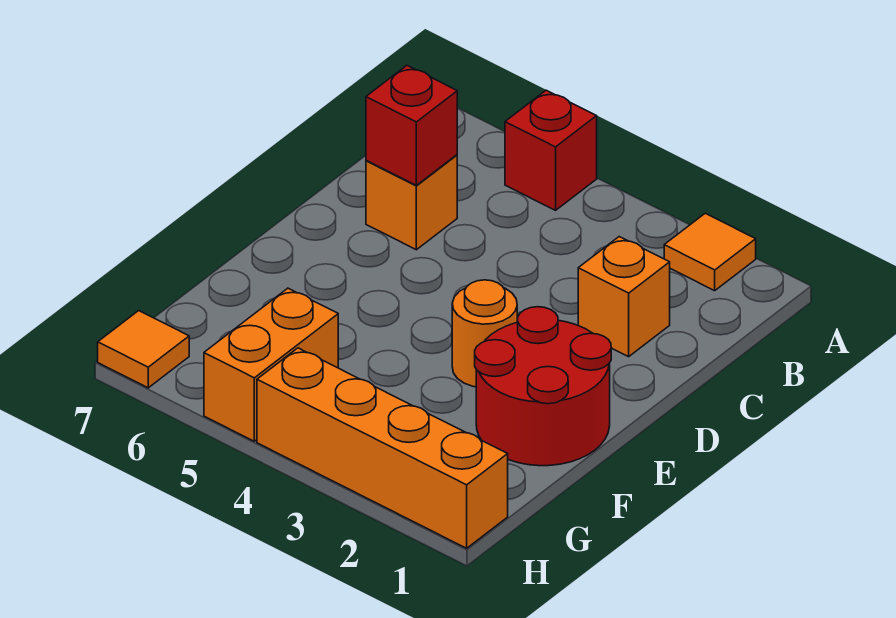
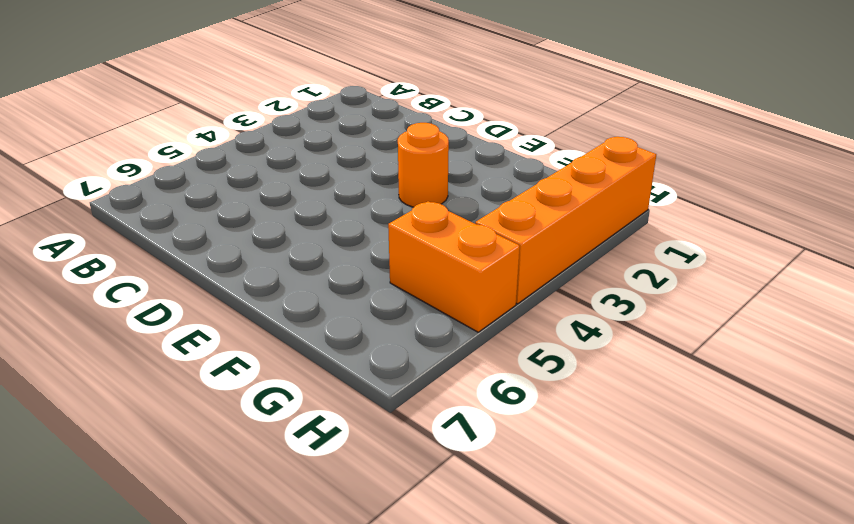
none -> orange tile A2 level 1
none -> red brick A5 level 1

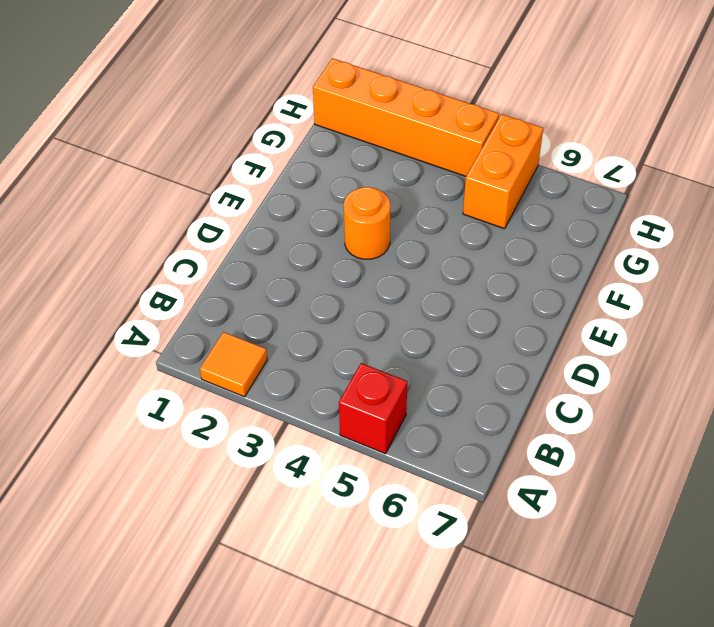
none -> orange brick C2 level 1
none -> orange brick C6 level 1

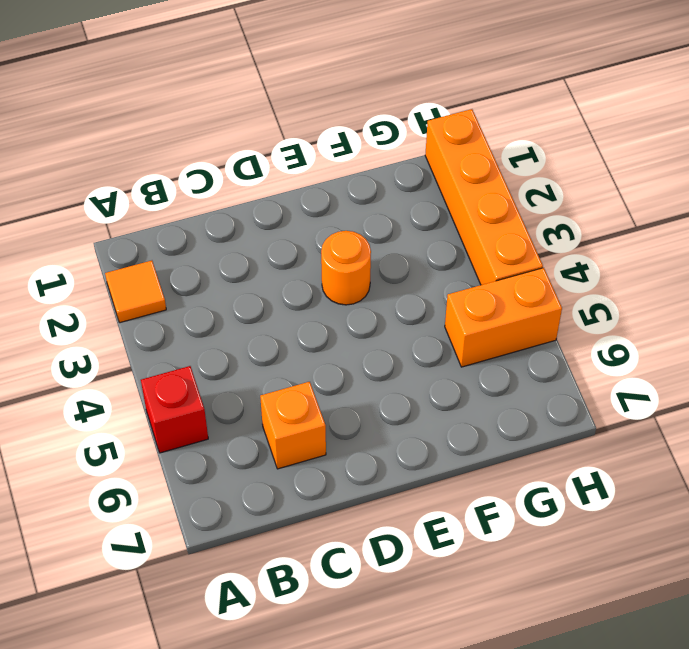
none -> orange brick C2 level 1
none -> red round brick E1:F2 level 1

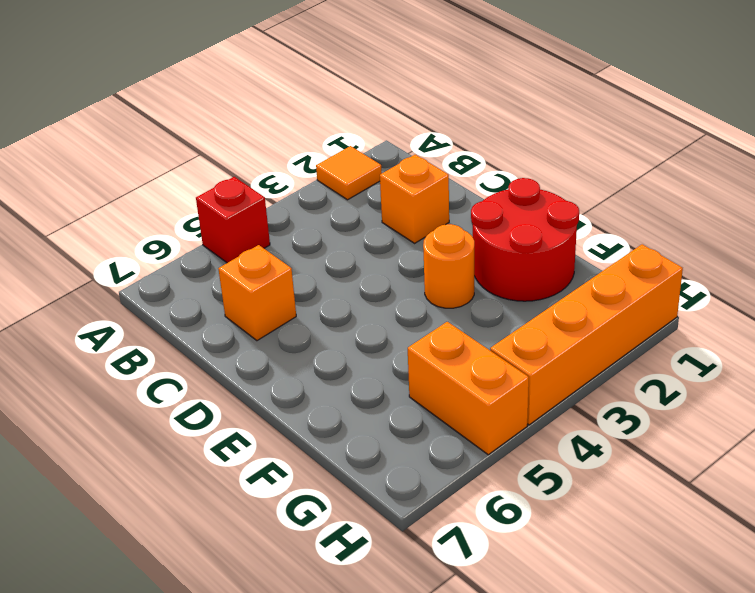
none -> orange tile H7 level 1
none -> red brick C6 level 2

